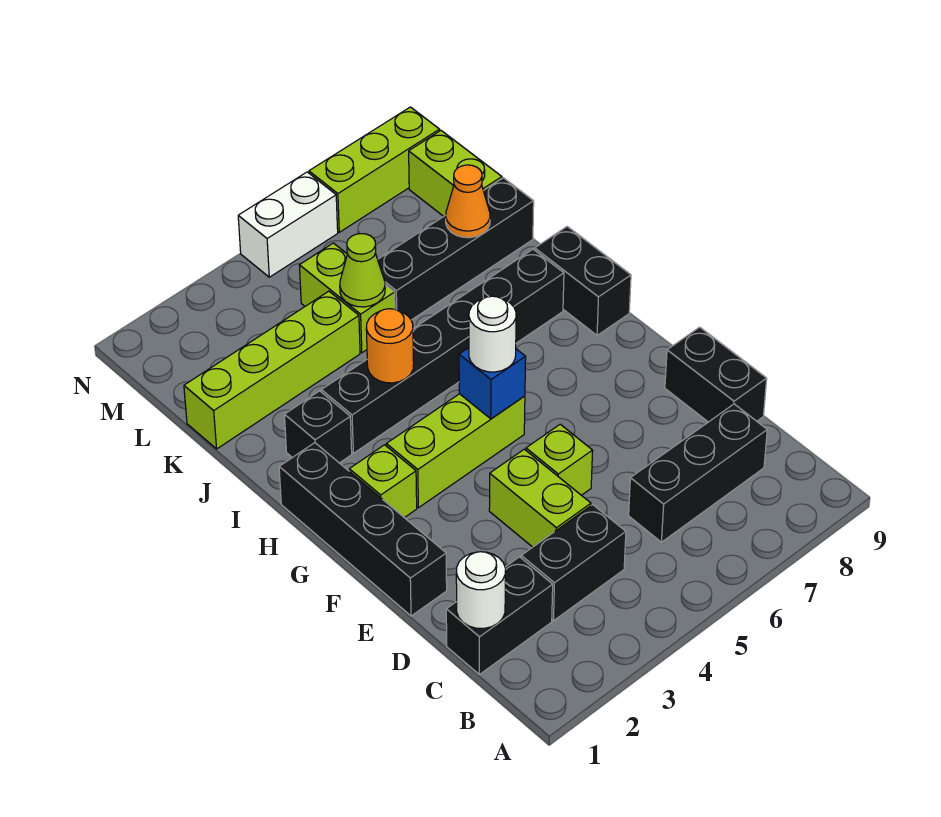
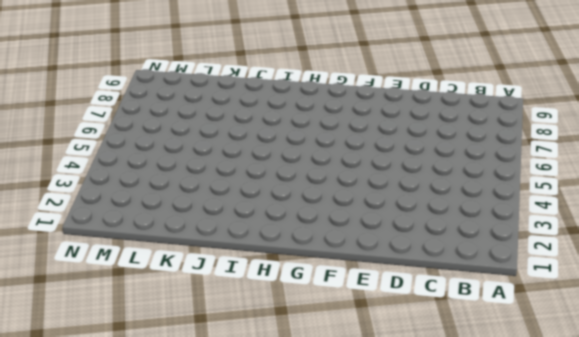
none -> black brick C1:C2 level 1
none -> black brick C3:C4 level 1
none -> black brick C6:C8 level 1

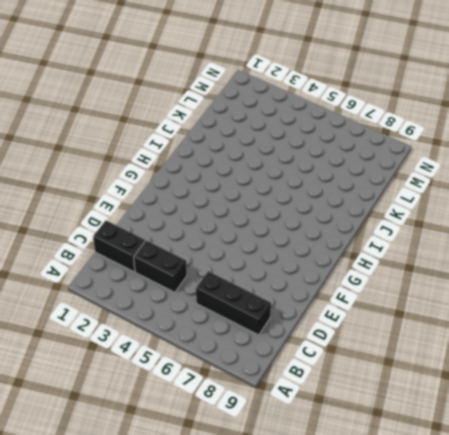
none -> lime brick D4:E4 level 1
none -> black brick D9:E9 level 1
none -> black brick E1:H1 level 1

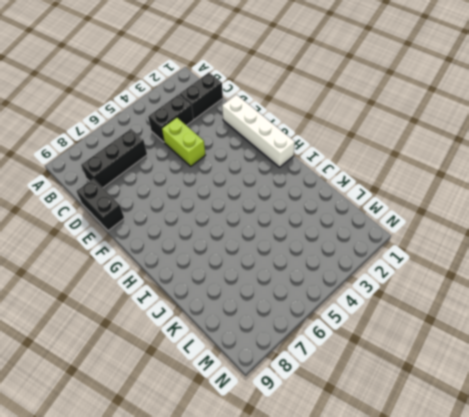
white brick E1:H1 level 1 -> black brick E1:H1 level 1
none -> lime brick E5 level 1
none -> lime brick G2 level 1
none -> lime brick G3:G5 level 1

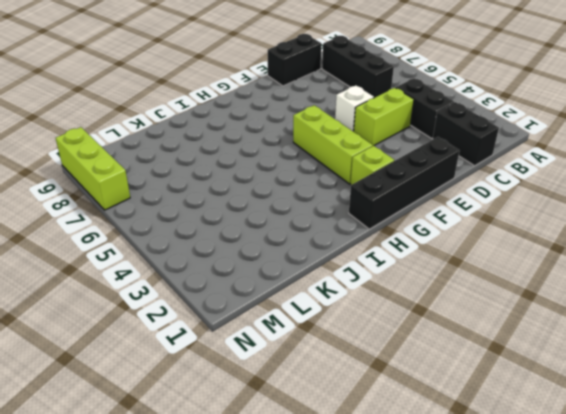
white brick E5 level 1 -> lime brick E5 level 1
none -> black brick H9:I9 level 1
none -> black brick I2 level 1
none -> black brick I3:I8 level 1

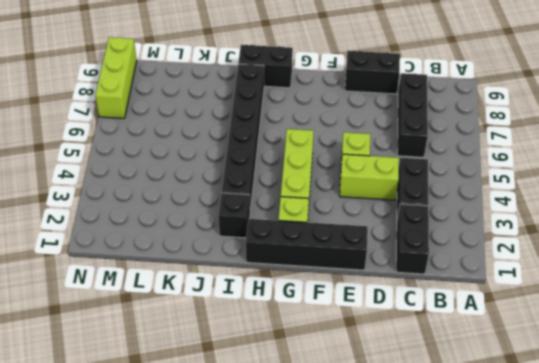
none -> lime brick K1:K4 level 1
none -> lime brick K5:L5 level 1
none -> black brick K6:K9 level 1

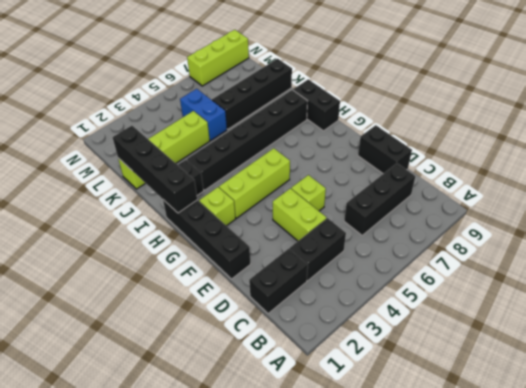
black brick H1:K1 level 2 -> none
blue brick K5:L5 level 1 -> lime brick K5:L5 level 1
none -> lime brick L9:M9 level 1
none -> white brick N5:N6 level 1
none -> white round brick C1 level 2

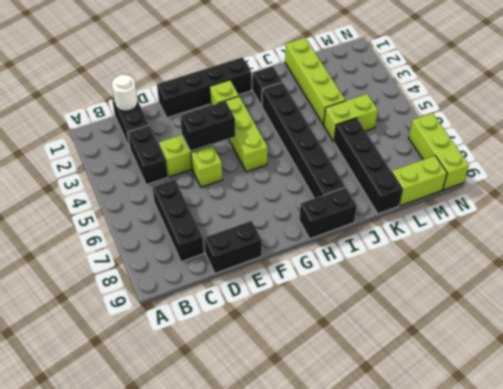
black brick E4:F4 level 2 -> none
none -> white brick N5:N6 level 1
none -> blue brick G5 level 2
none -> orange round brick I4 level 2

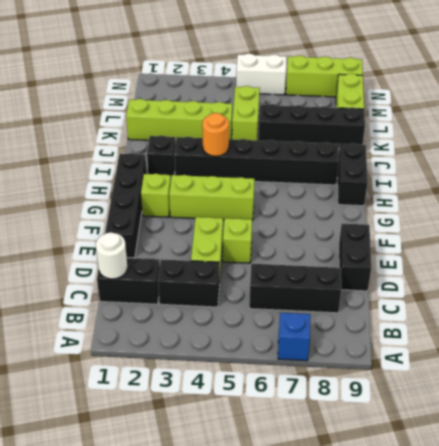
blue brick A7 level 1 -> blue brick G5 level 2
none -> lime cone K5 level 2
none -> orange cone K8 level 2
none -> white round brick G5 level 3

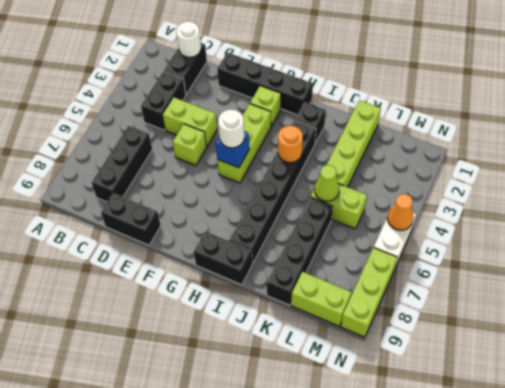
orange cone N5 level 2 -> orange cone K8 level 2

